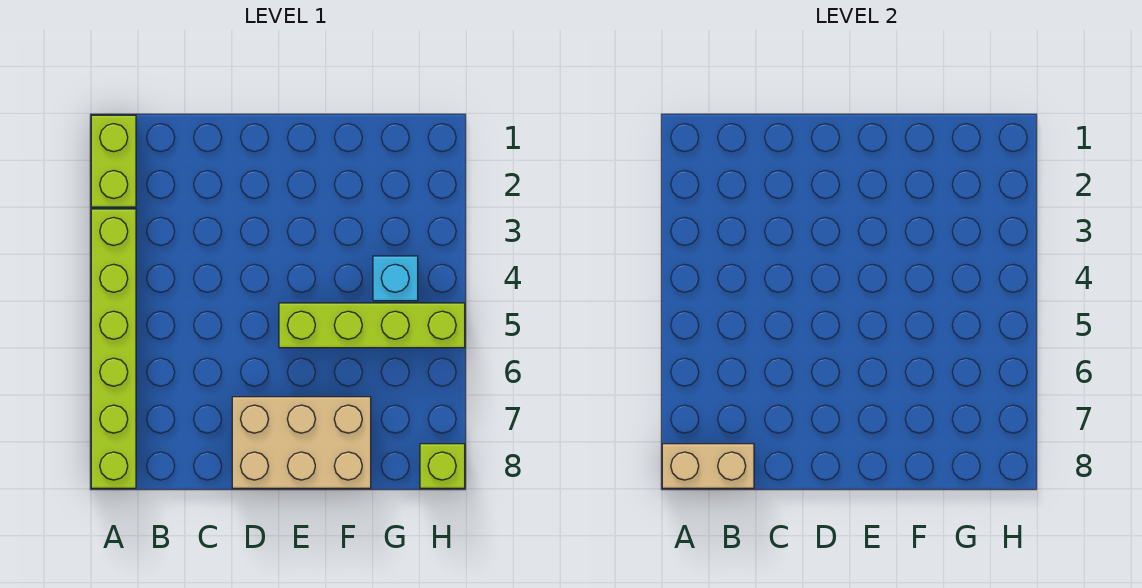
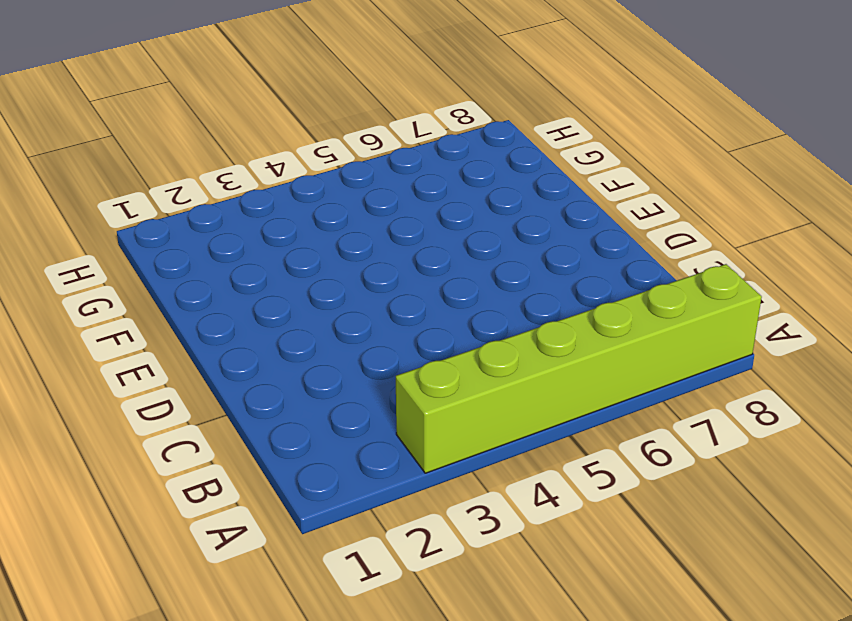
none -> lime brick A1:A2 level 1
none -> tan brick D7:F8 level 1

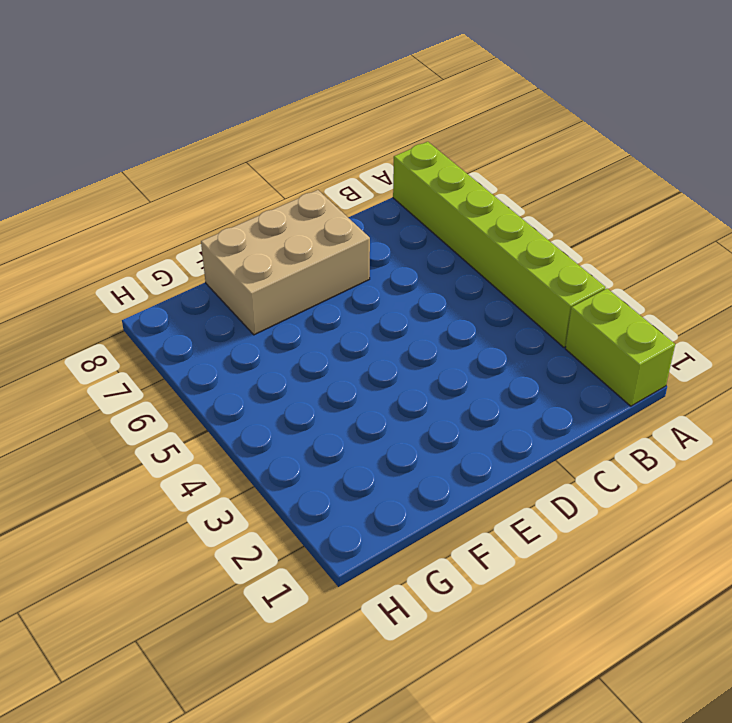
none -> lime brick E5:H5 level 1
none -> cyan brick G4 level 1

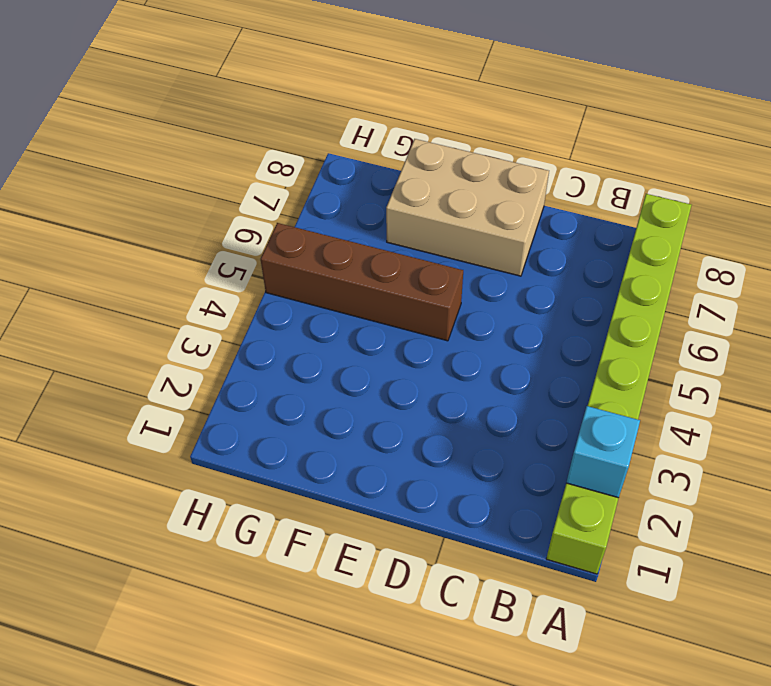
cyan brick A2 level 2 -> cyan brick G4 level 1
brown brick E5:H5 level 1 -> lime brick E5:H5 level 1
none -> lime brick H8 level 1
none -> tan brick A8:B8 level 2

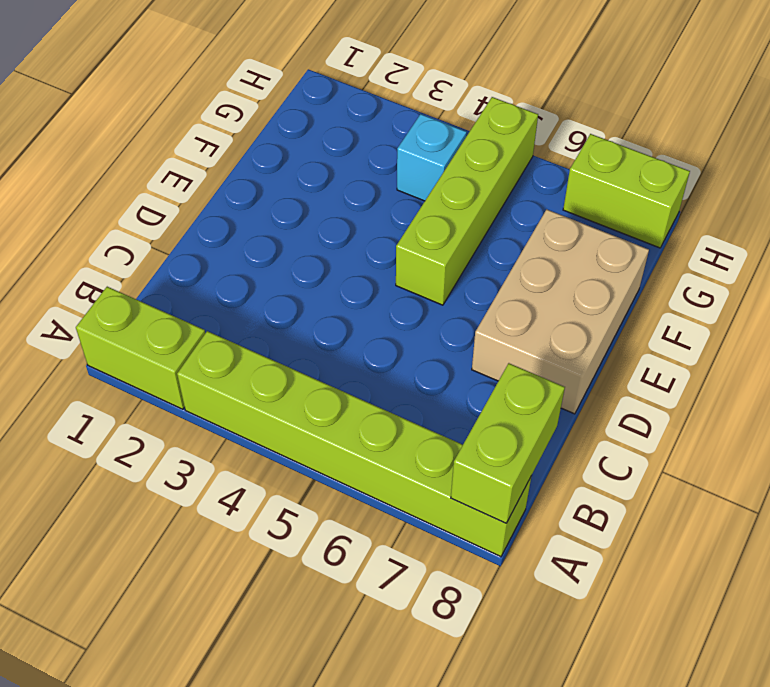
lime brick A8:B8 level 2 -> tan brick A8:B8 level 2
lime brick H7:H8 level 1 -> lime brick H8 level 1

